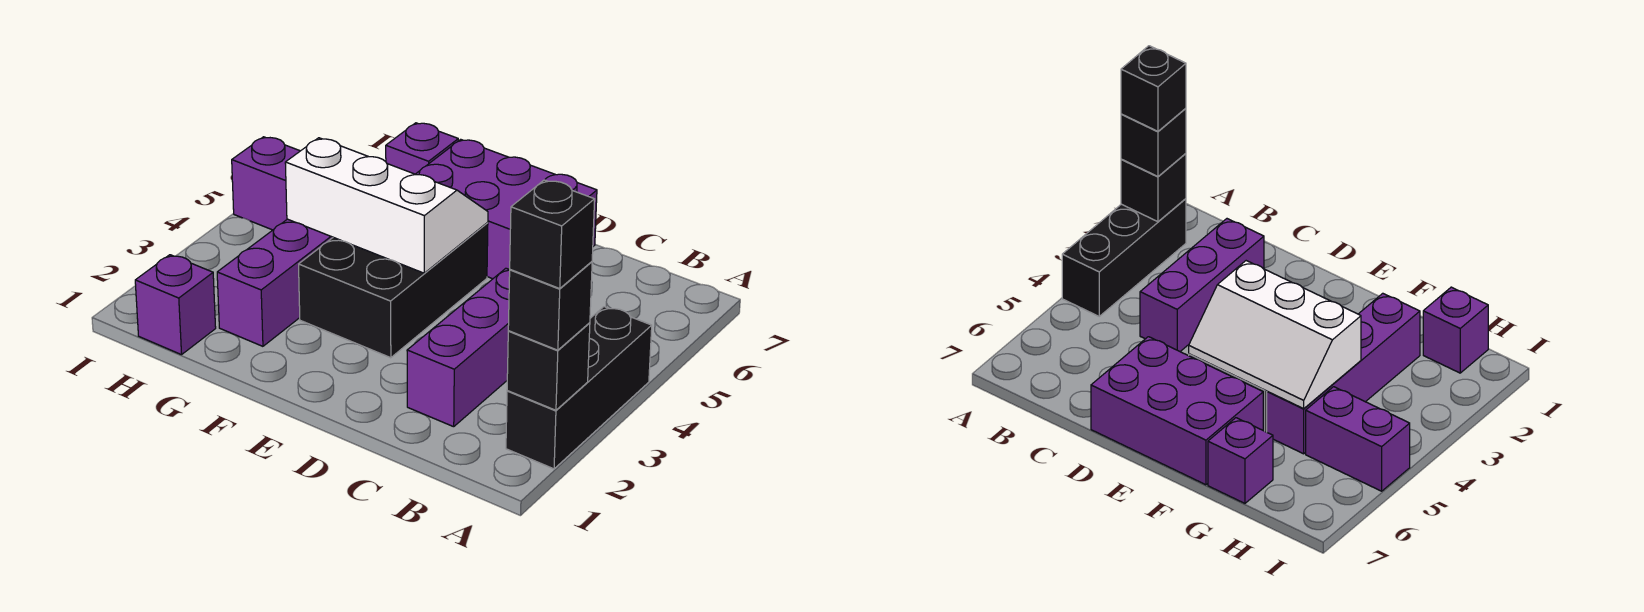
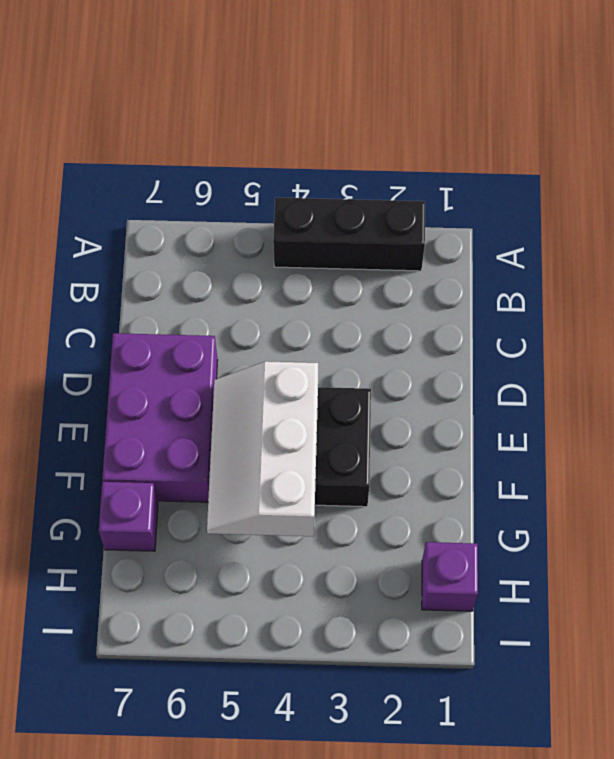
none -> purple brick C2:C4 level 1
none -> purple brick G2:G5 level 1
none -> purple brick H5:I5 level 1

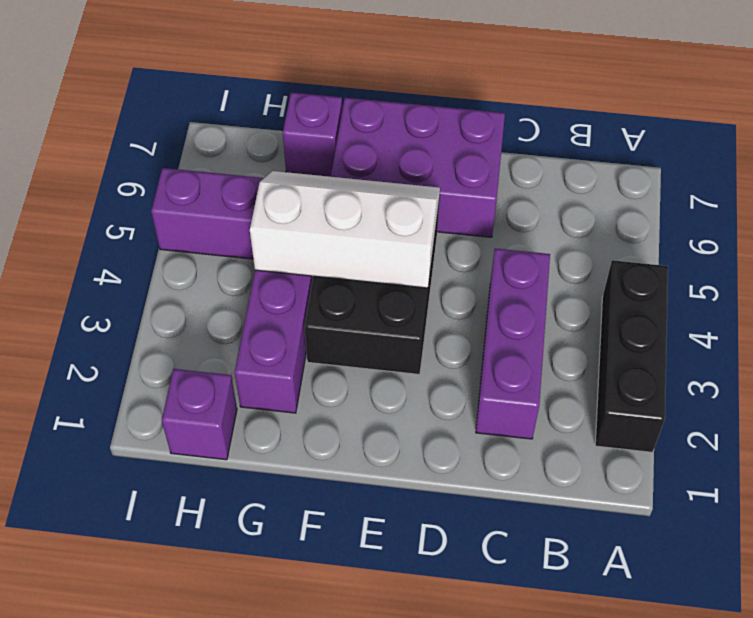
none -> black brick A2 level 2
none -> black brick A2 level 3
none -> black brick A2 level 4

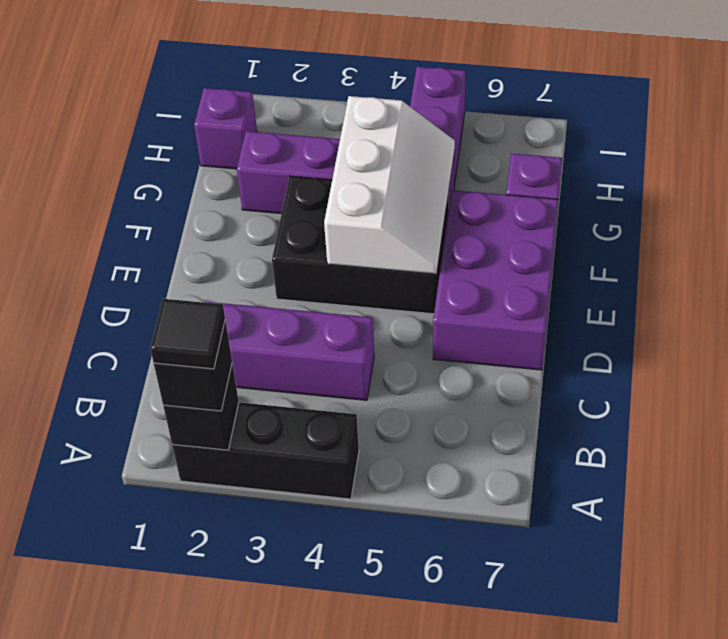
black tile A2 level 4 -> black brick A2 level 4

